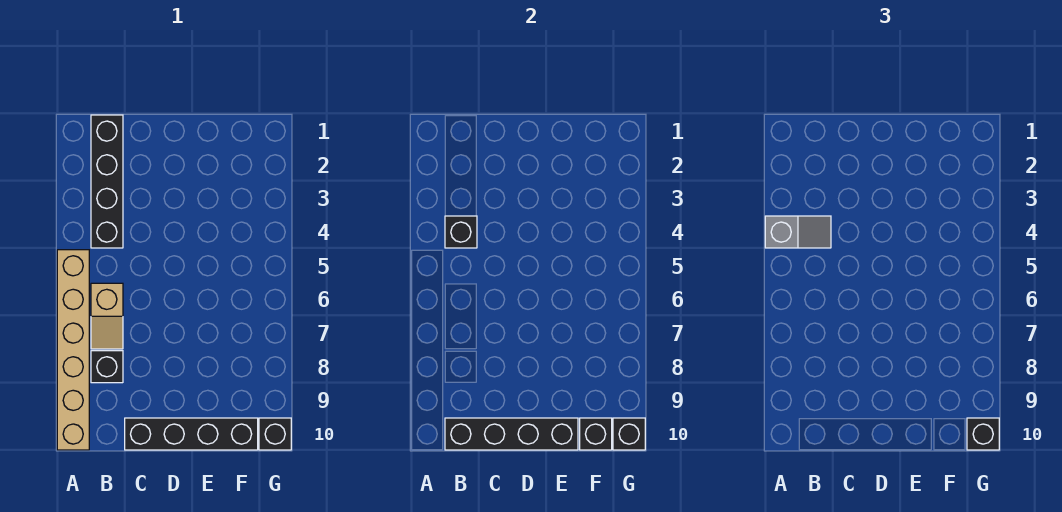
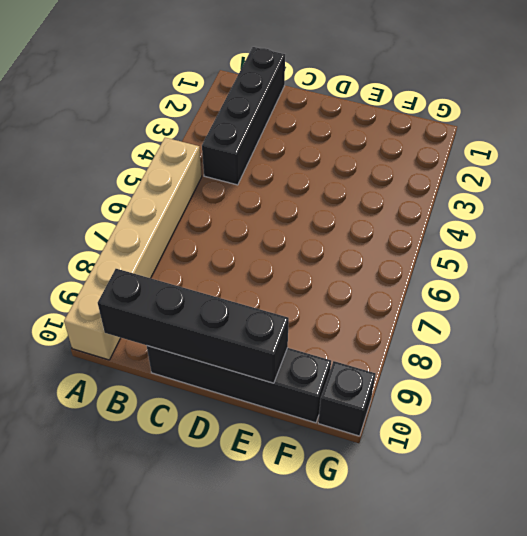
none -> tan slope B6:B7 level 1 top 6
none -> black brick B8 level 1
none -> black brick B4 level 2

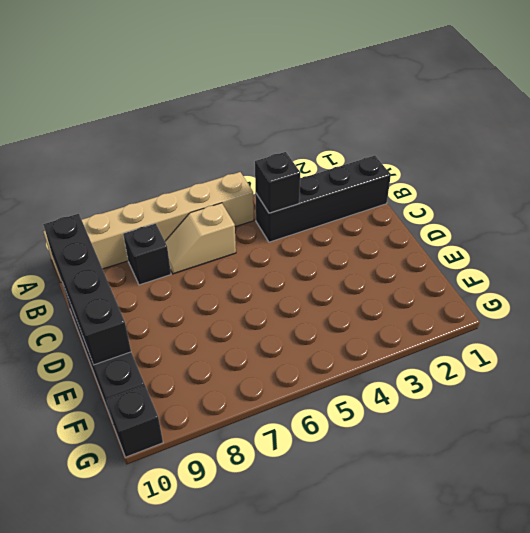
none -> black brick F10 level 2
none -> black brick G10 level 2
none -> grey slope A4:B4 level 3 top A

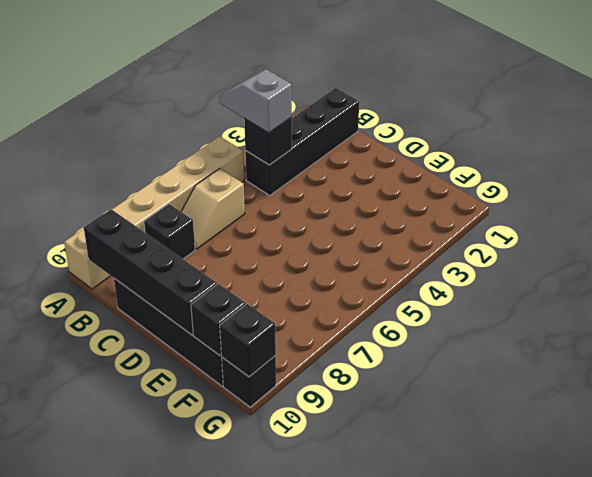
grey slope A4:B4 level 3 top B -> grey slope A4:B4 level 3 top A
none -> black brick G10 level 3

